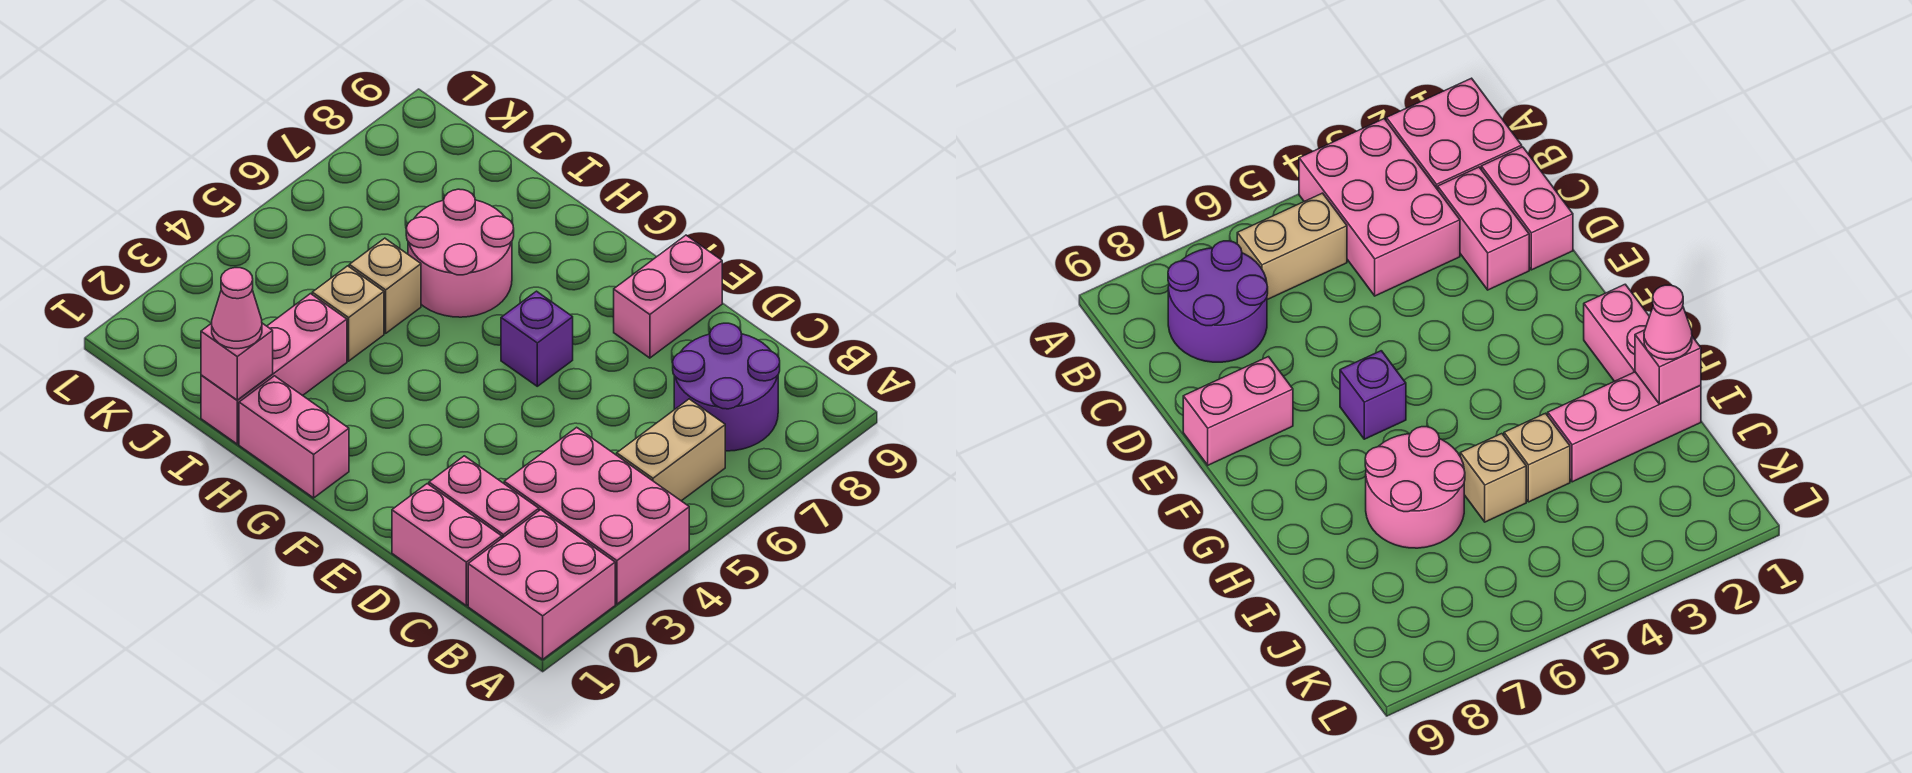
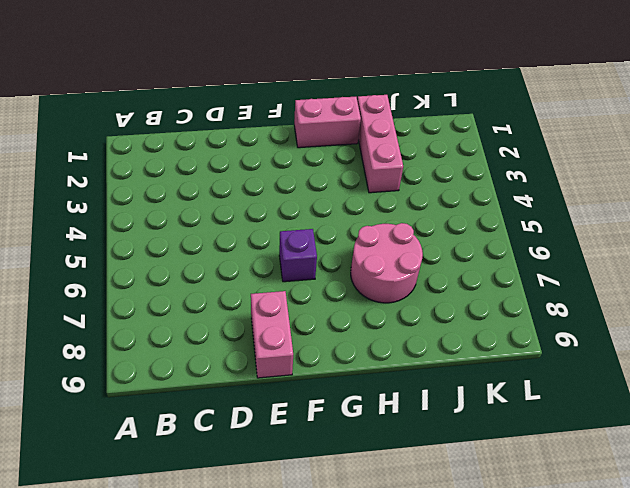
none -> pink brick A1:B2 level 1
none -> pink brick A3:C4 level 1
none -> tan brick B5:B6 level 1

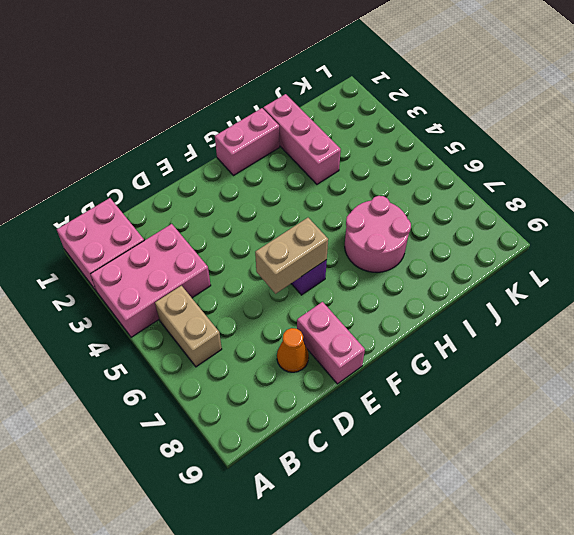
orange cone D8 level 1 -> none
tan brick E6:F6 level 2 -> none
none -> purple round brick B7:C8 level 1
none -> pink brick C1:D1 level 1
none -> pink brick C2:D2 level 1

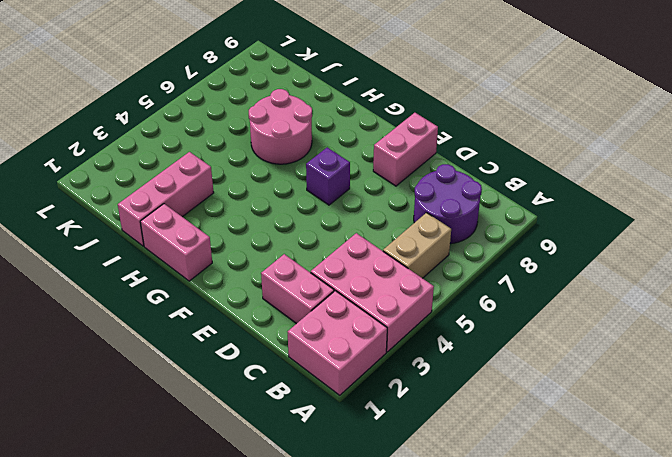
none -> pink brick C1:D1 level 1
none -> tan brick I4 level 1
none -> tan brick I5 level 1

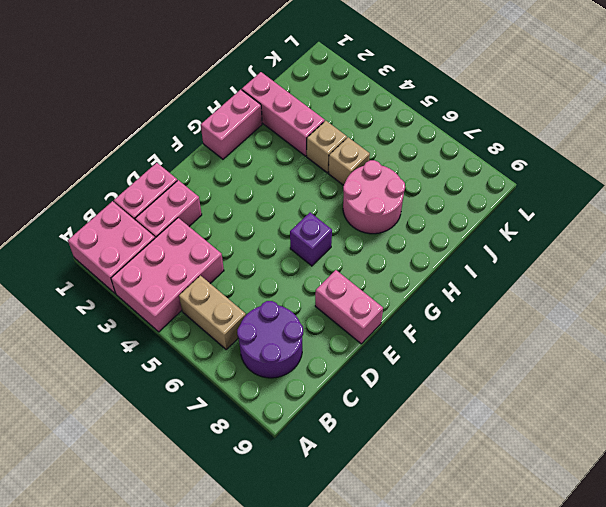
none -> pink brick I1 level 2
none -> pink cone I1 level 3

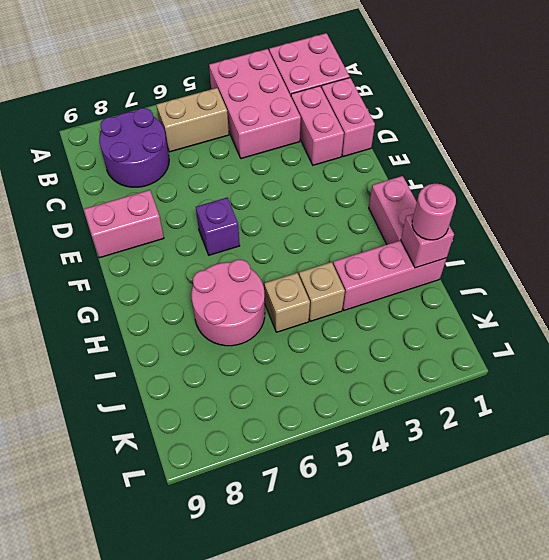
pink round brick I1 level 3 -> pink cone I1 level 3

